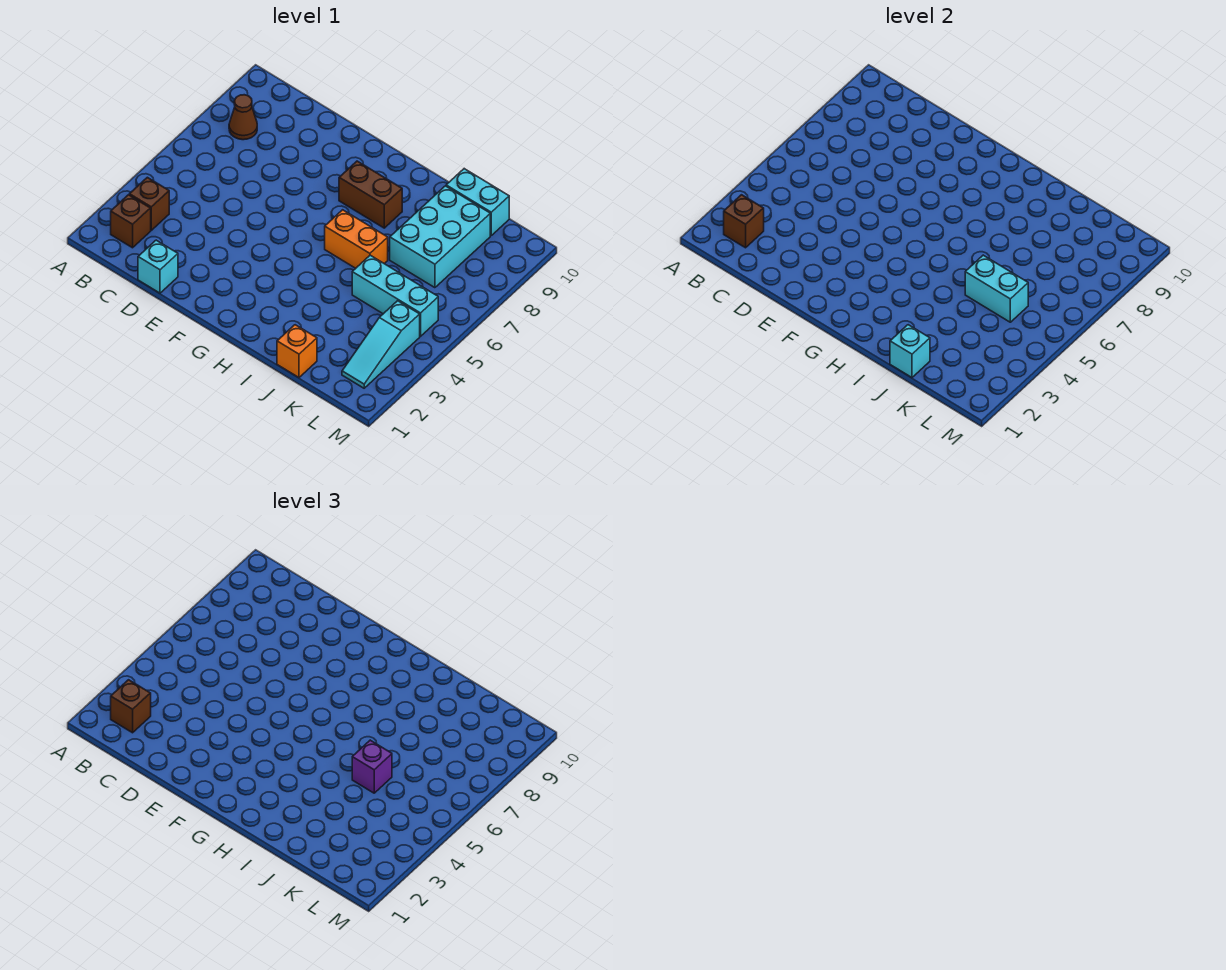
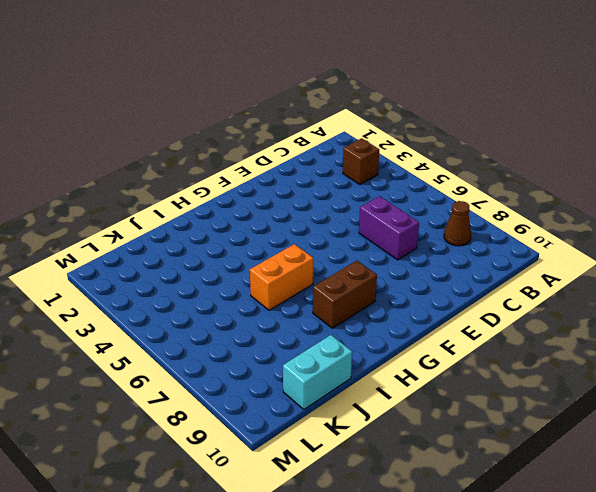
purple brick D6:D7 level 1 -> none
none -> brown brick B2 level 1
none -> cyan brick D1 level 1
none -> orange brick J1 level 1

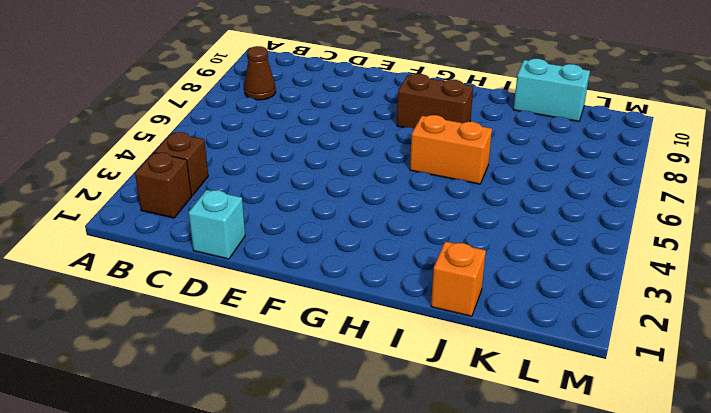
none -> cyan brick J5:L5 level 1
none -> cyan brick J7:K9 level 1
none -> cyan slope L2:L4 level 1 top 4

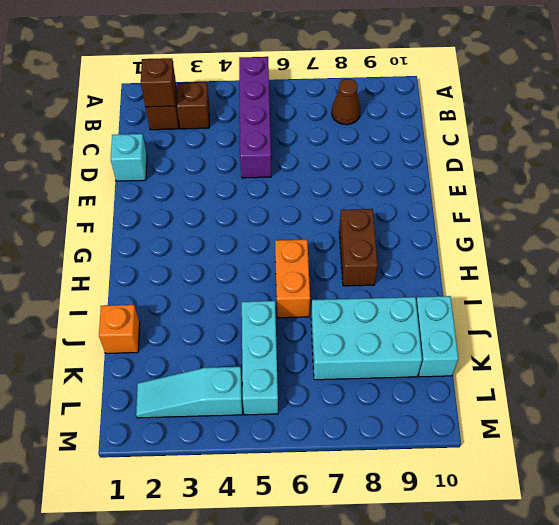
purple brick A5:D5 level 1 -> none
none -> cyan brick J1 level 2
none -> cyan brick J5:K5 level 2
none -> brown brick B2 level 3

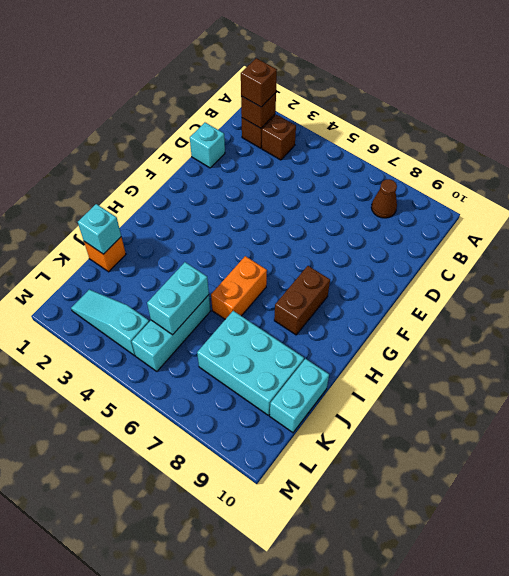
none -> purple brick J5 level 3

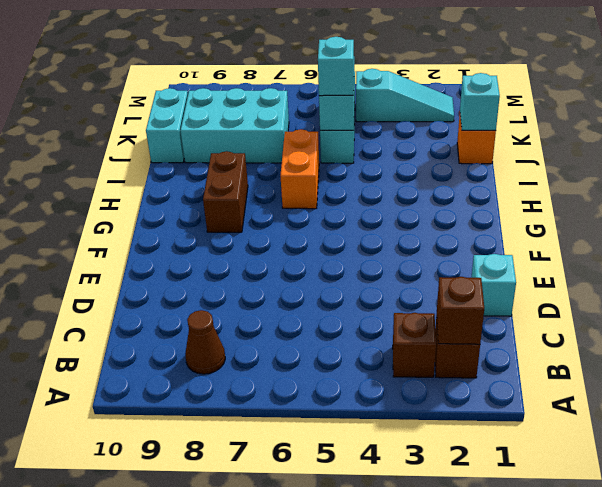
cyan brick J5 level 3 -> purple brick J5 level 3
none -> brown brick B2 level 3

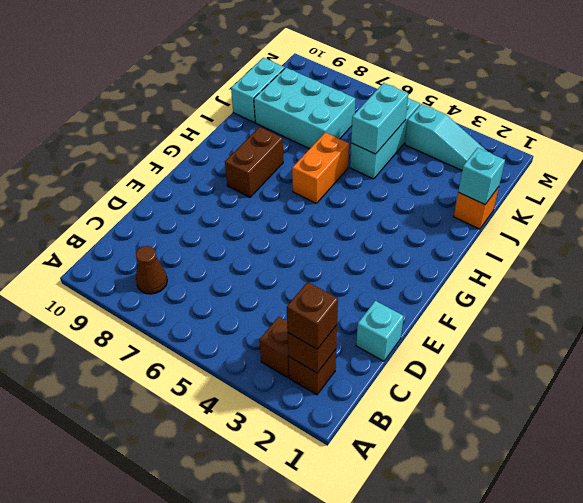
none -> purple brick J5 level 3

